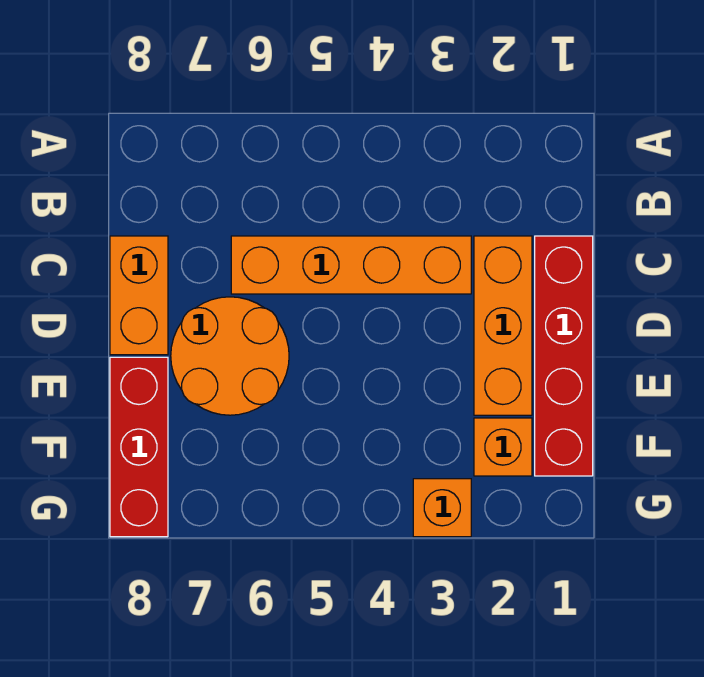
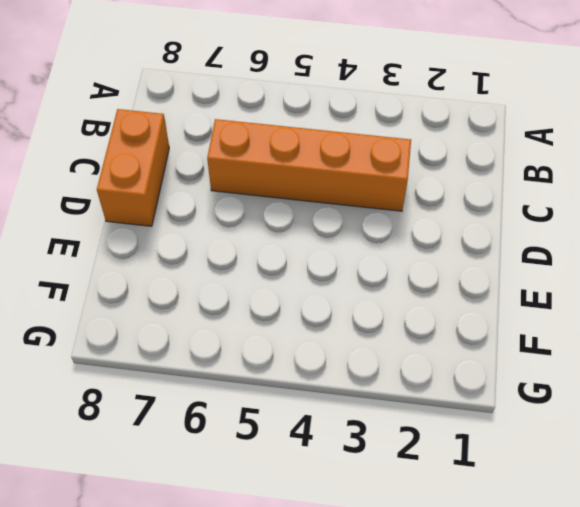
none -> red brick C1:F1 level 1
none -> orange brick C2:E2 level 1

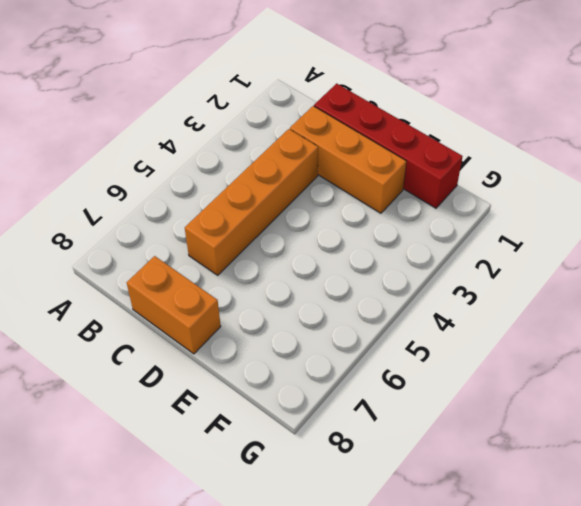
none -> orange round brick D6:E7 level 1
none -> red brick E8:G8 level 1

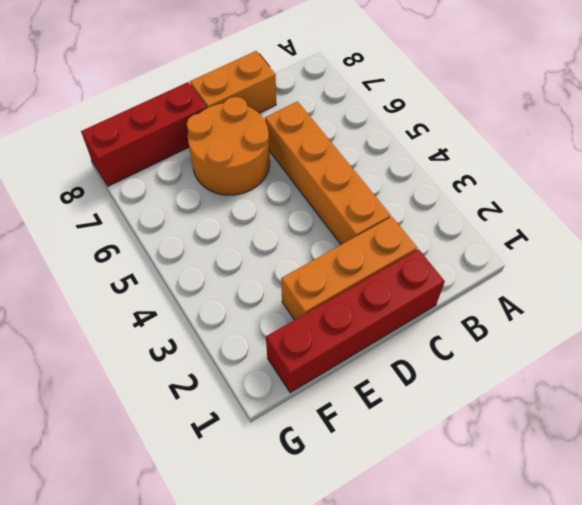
none -> orange brick F2 level 1
none -> orange brick G3 level 1

